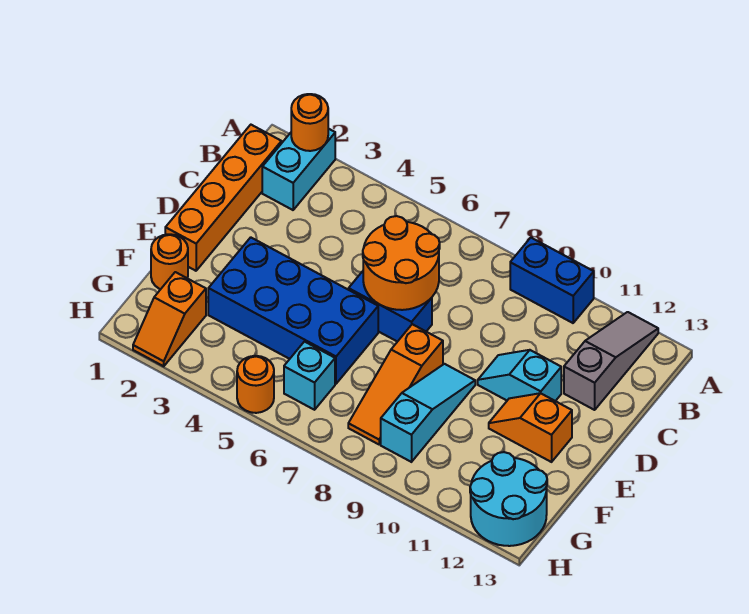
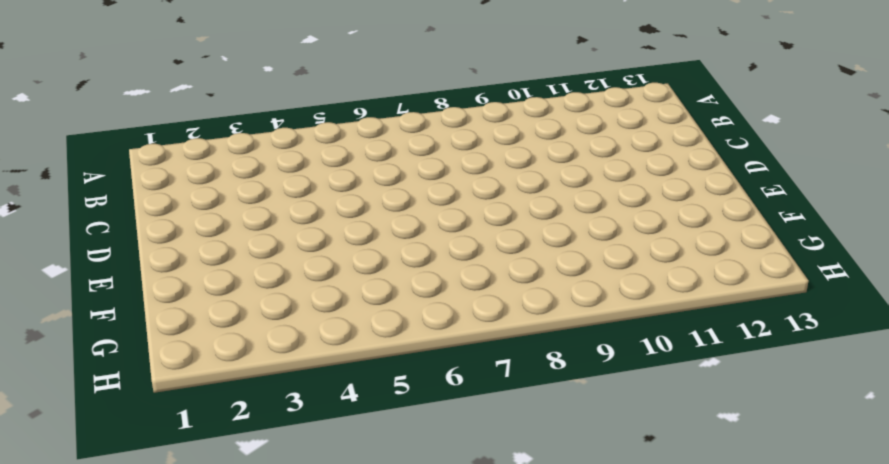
none -> cyan brick A2:B2 level 1
none -> blue brick A9:A10 level 1
none -> grey slope A12:C12 level 1 top C

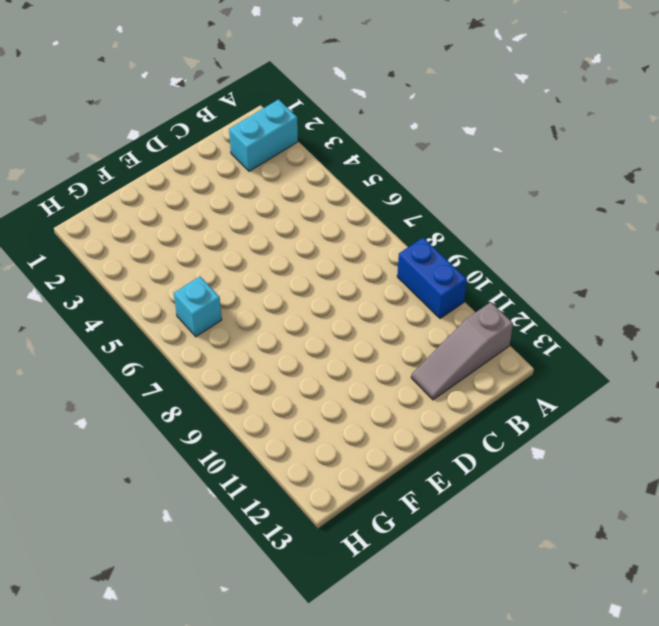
grey slope A12:C12 level 1 top A -> grey slope A12:C12 level 1 top C
none -> orange brick B1:E1 level 1
none -> blue brick D6:D7 level 1
none -> cyan slope D10:D11 level 1 top 11

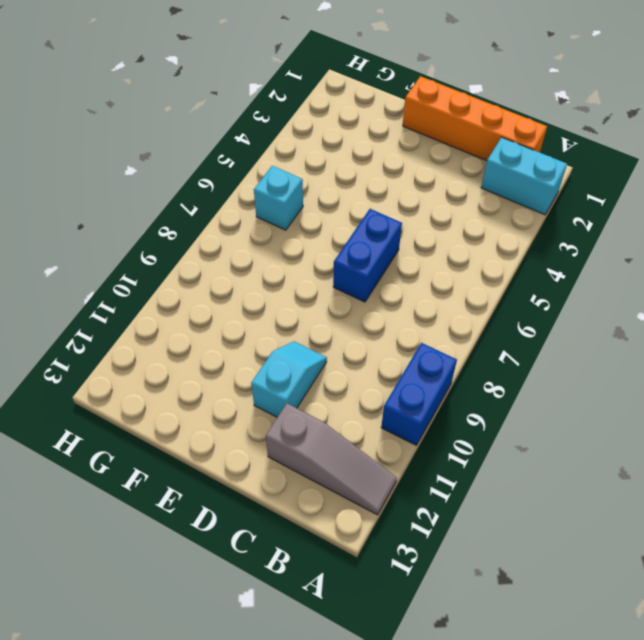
none -> blue brick E3:F6 level 1
none -> orange slope E8:G8 level 1 top E
none -> cyan slope E9:G9 level 1 top G

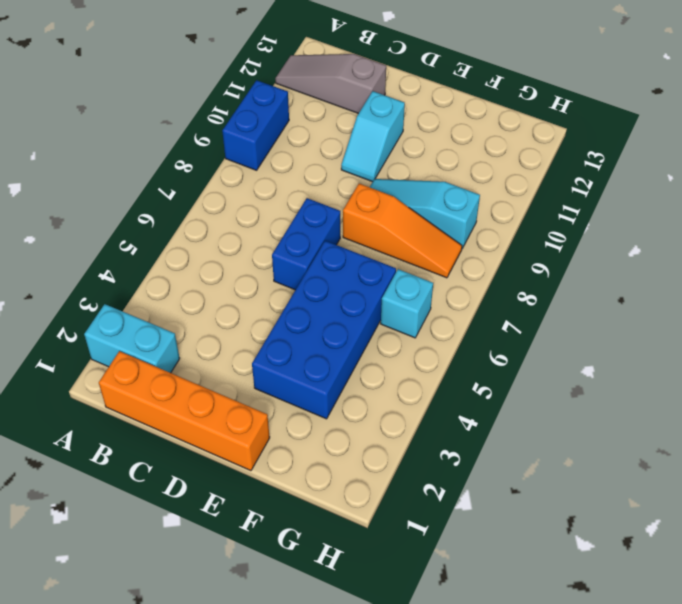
none -> orange slope E11:E12 level 1 top 12
none -> orange round brick F1 level 1
none -> orange slope G2:H2 level 1 top G

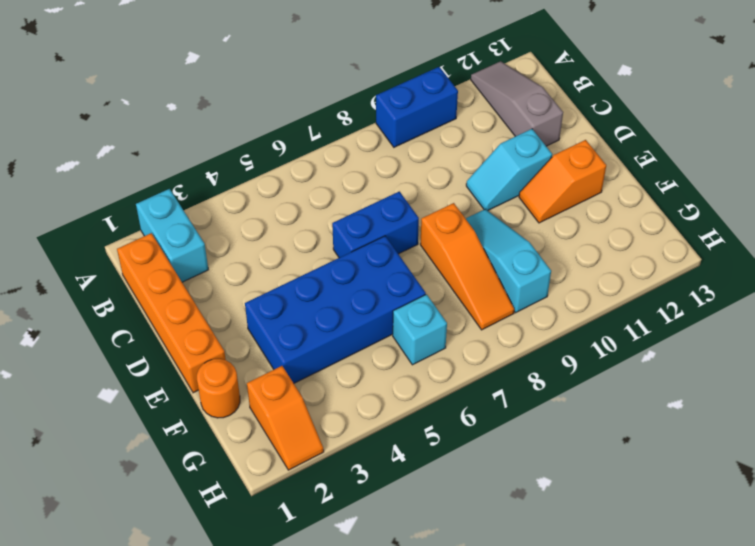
none -> cyan round brick G12:H13 level 1
none -> orange round brick H5 level 1
none -> orange round brick A2 level 2

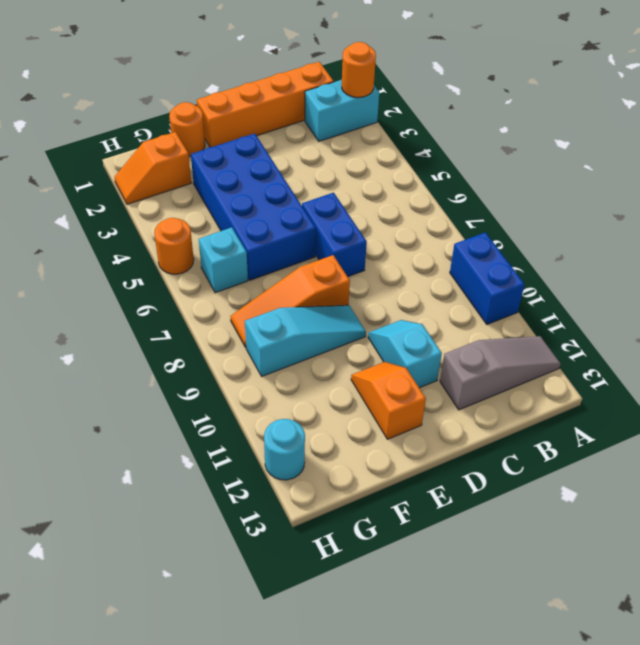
cyan round brick H12 level 1 -> cyan round brick G12:H13 level 1
none -> orange round brick C6:D7 level 2

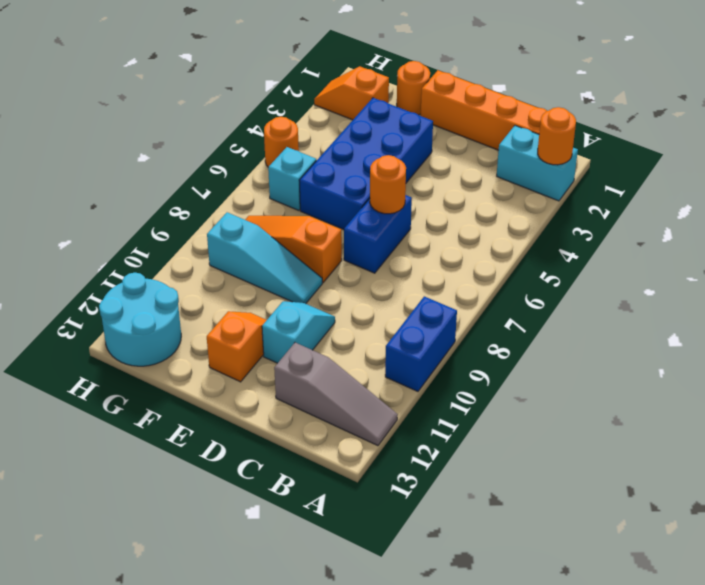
orange round brick D6 level 2 -> orange round brick C6:D7 level 2

